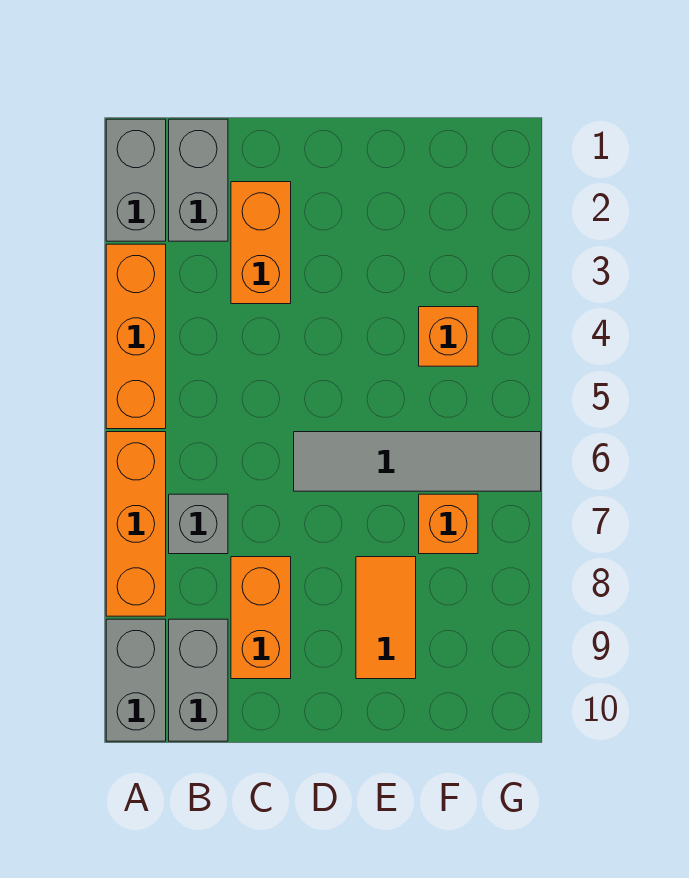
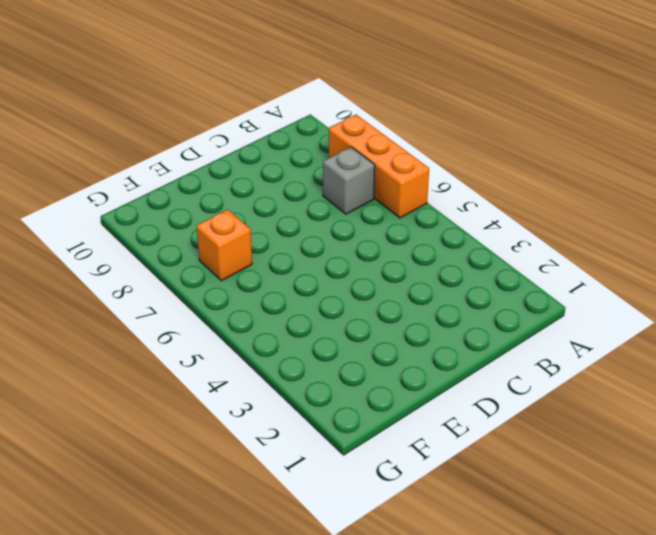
none -> grey brick A1:A2 level 1
none -> orange brick A3:A5 level 1
none -> grey brick A9:A10 level 1

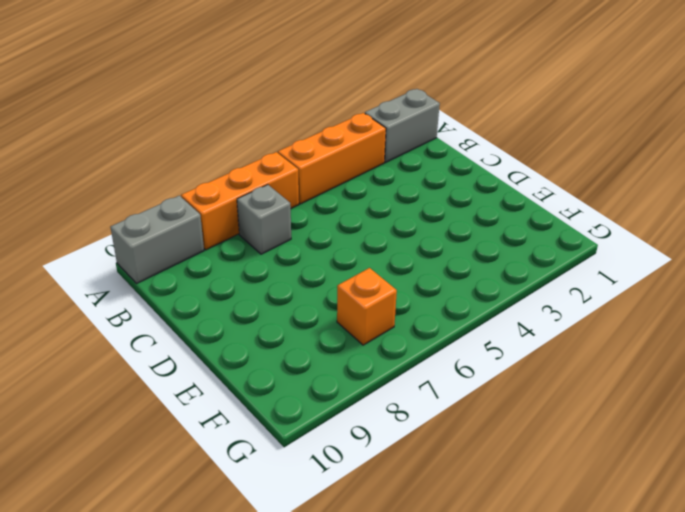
none -> grey brick B1:B2 level 1
none -> grey brick B9:B10 level 1
none -> orange brick C2:C3 level 1

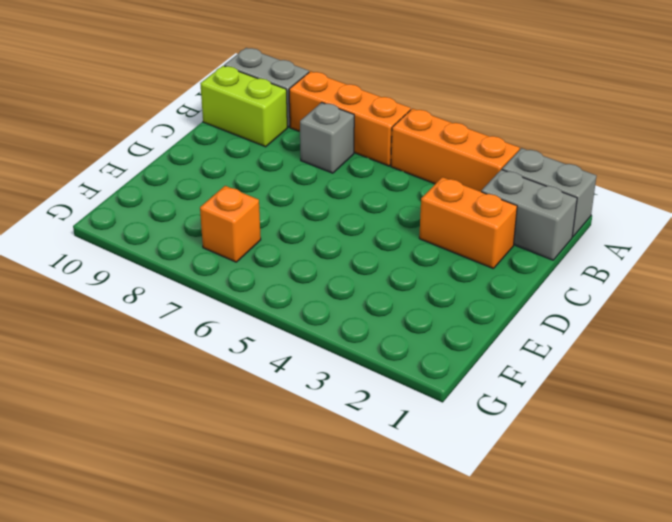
lime brick B9:B10 level 1 -> grey brick B9:B10 level 1
none -> orange brick C8:C9 level 1
none -> grey tile D6:G6 level 1
none -> orange tile E8:E9 level 1

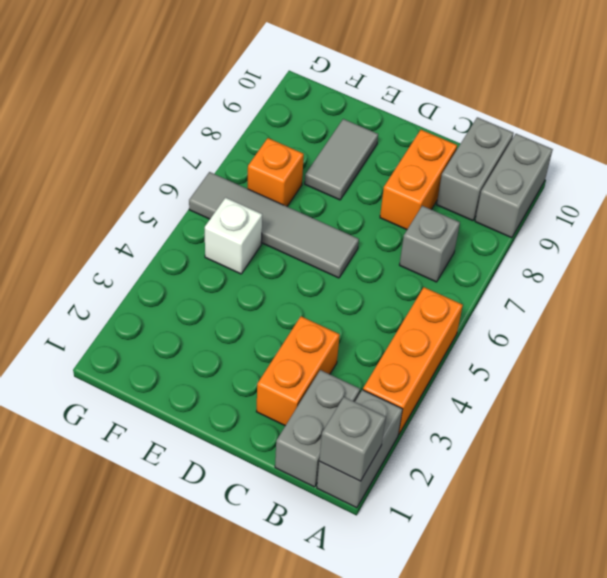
grey brick A1 level 2 -> none
grey tile E8:E9 level 1 -> orange tile E8:E9 level 1
white brick F5 level 1 -> none
none -> orange brick A6:A8 level 1
none -> orange brick F4 level 1

